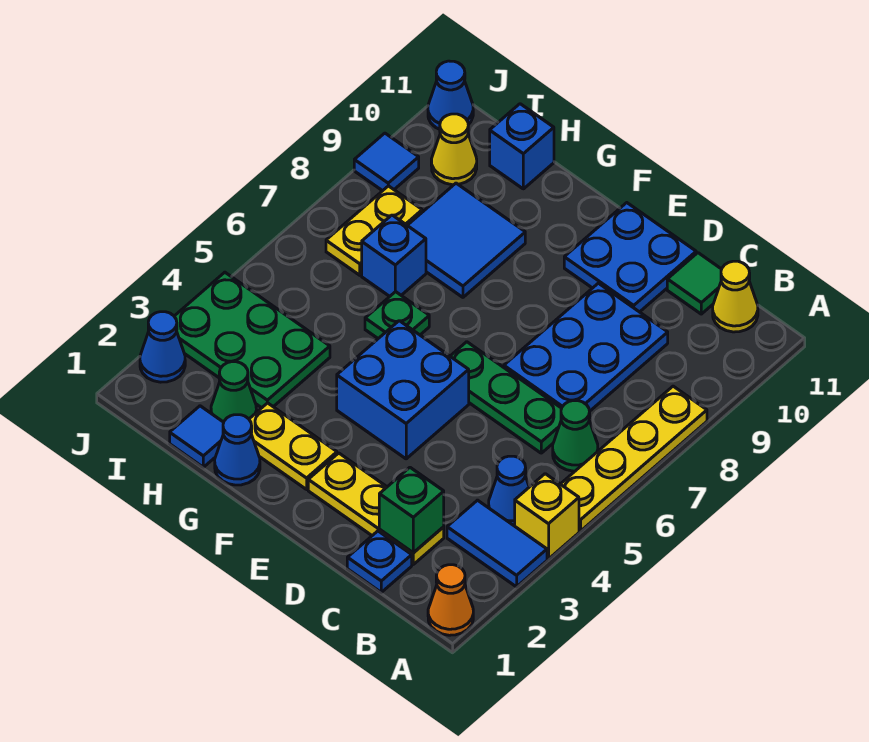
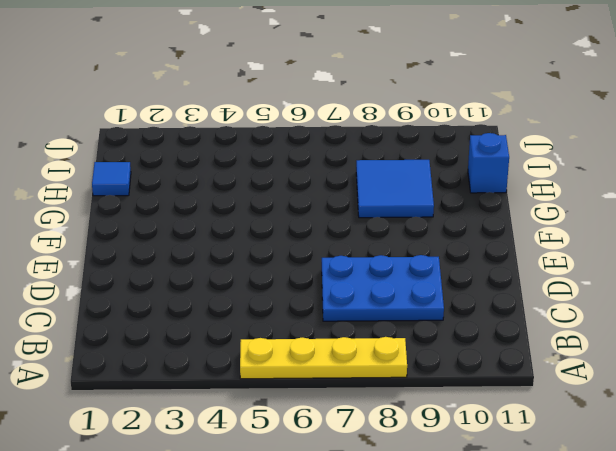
none -> orange cone A1 level 1
none -> blue tile A3:B3 level 1
none -> yellow brick A4 level 1

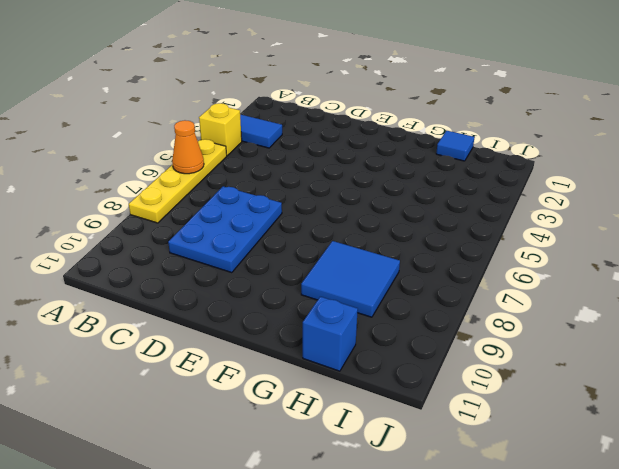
orange cone A6 level 2 -> orange cone A1 level 1
none -> blue cone B4 level 1
none -> green cone B6 level 1
none -> yellow cone B11 level 1

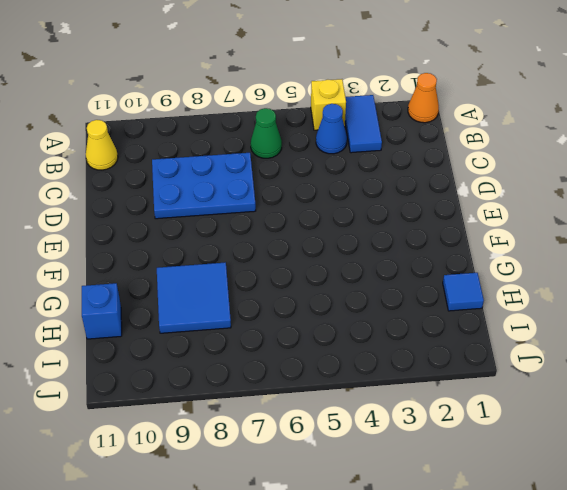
none -> yellow plate A5:A8 level 1
none -> blue plate C1 level 1
none -> yellow plate C2:E2 level 1

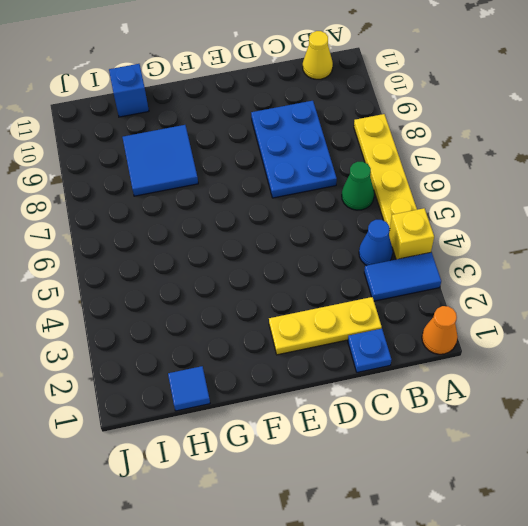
none -> green plate C6:E6 level 1
none -> green tile C11 level 1
none -> blue plate D10:E11 level 1

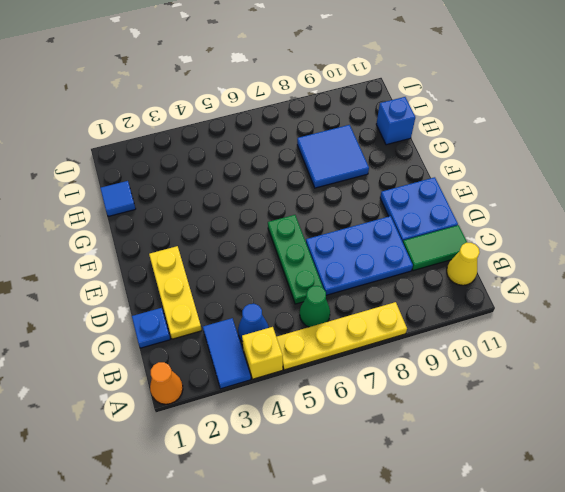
green tile C10:C11 level 1 -> green tile C11 level 1
none -> blue brick E4:F5 level 1
none -> yellow plate F2:G2 level 1
none -> blue cone G1 level 1

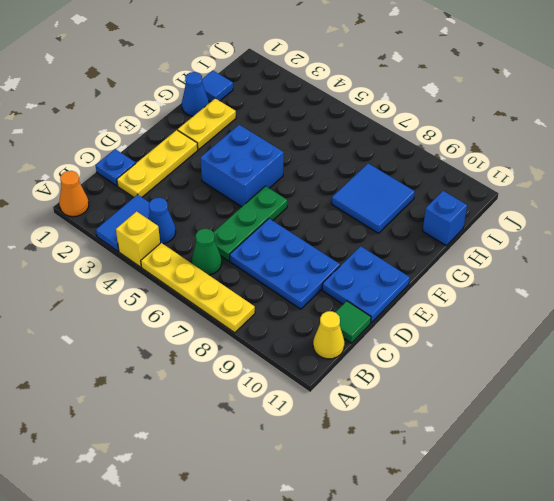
none -> green plate G6 level 1
none -> green cone H2 level 1
none -> green plate H3:J4 level 1

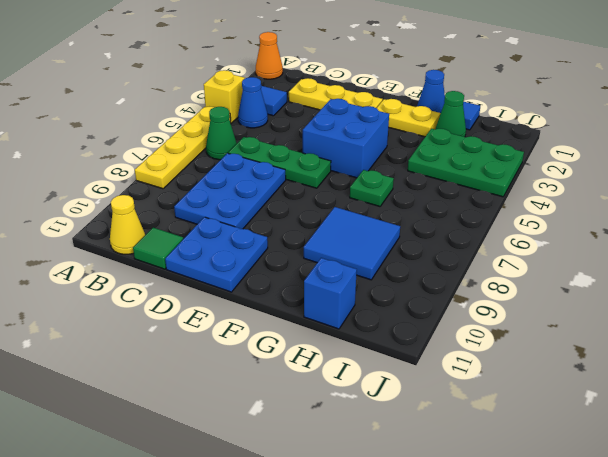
none -> blue plate C1 level 1
none -> blue brick H7 level 1
none -> yellow plate I7:I8 level 1

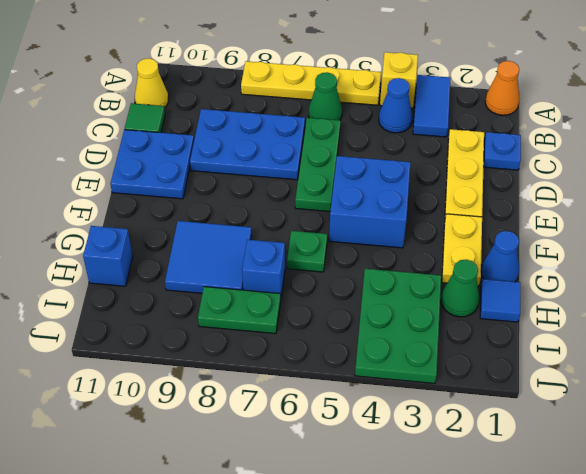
green plate I7:I8 level 1 -> yellow plate I7:I8 level 1
none -> yellow cone I10 level 1
none -> blue cone J2 level 1
none -> blue tile J9 level 1

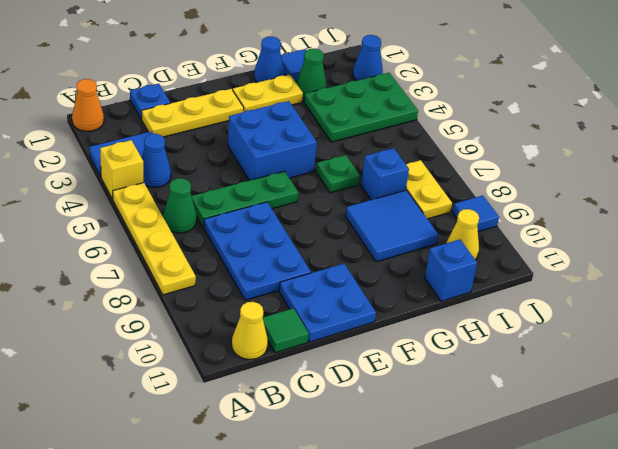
none -> blue cone J11 level 1
none -> green brick C2 level 2

